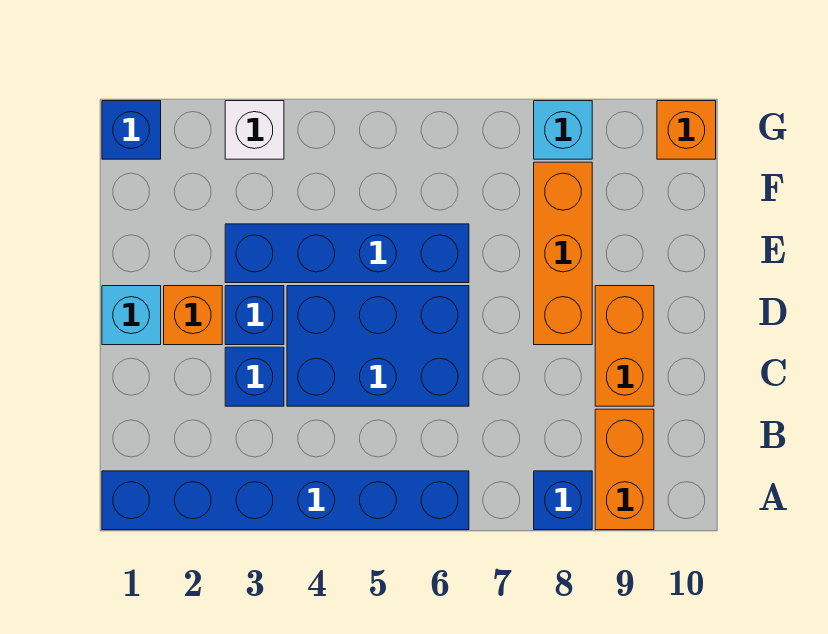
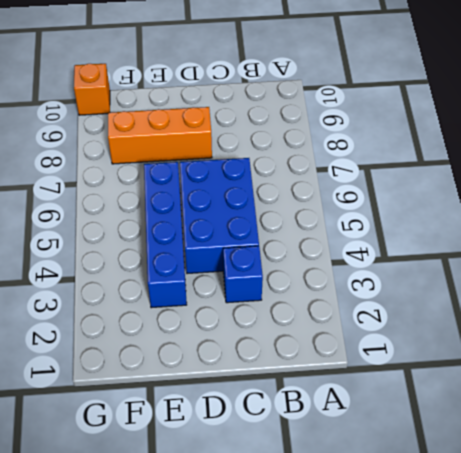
none -> blue brick A1:A6 level 1
none -> blue brick A8 level 1
none -> orange brick A9:B9 level 1

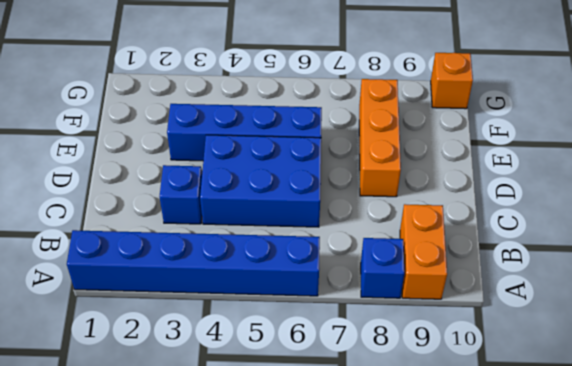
none -> orange brick C9:D9 level 1
none -> cyan brick D1 level 1
none -> orange brick D2 level 1

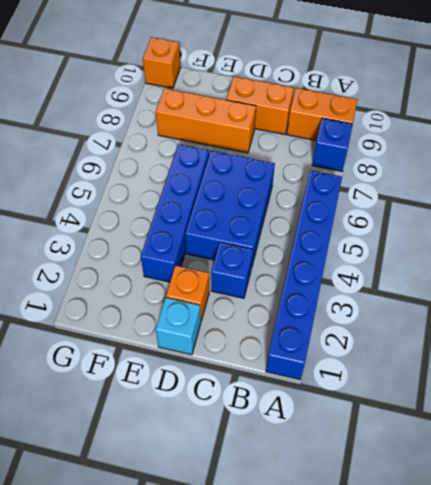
none -> blue brick D3 level 1
none -> blue brick G1 level 1
none -> white brick G3 level 1

